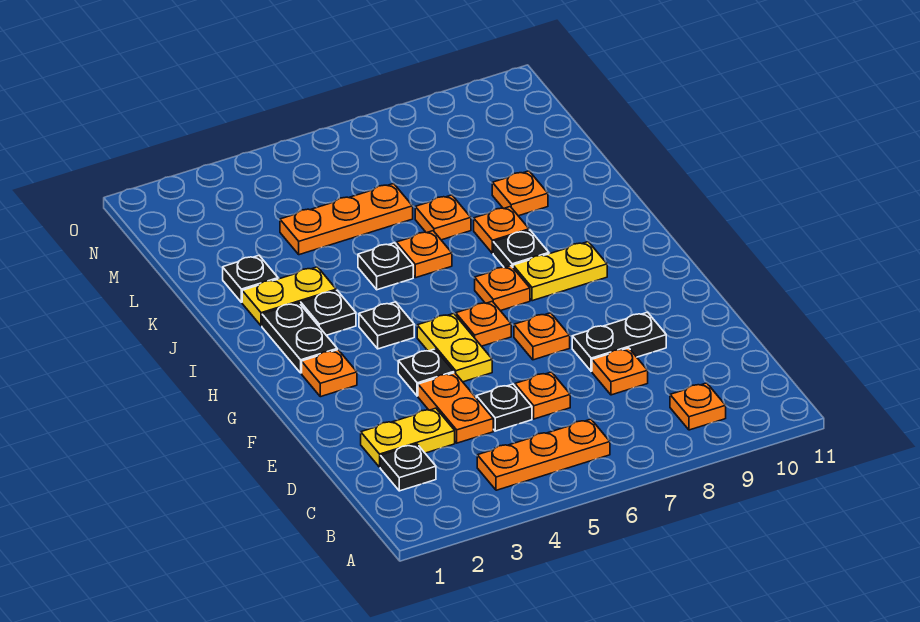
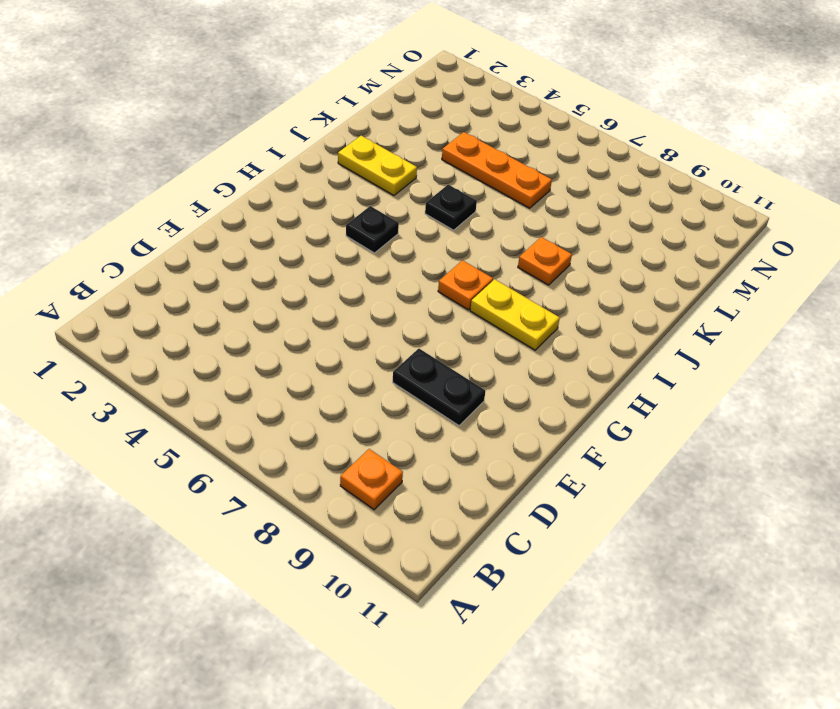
none -> orange plate B4:B6 level 1
none -> black plate C2 level 1
none -> yellow plate D2:D3 level 1

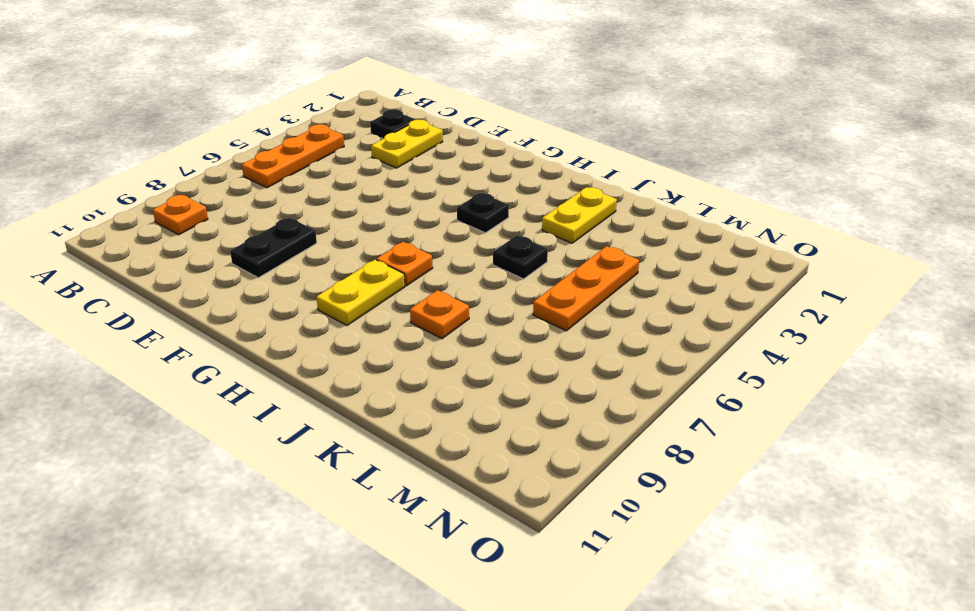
none -> orange plate D4:E4 level 1
none -> black plate D5 level 1
none -> orange plate D6 level 1

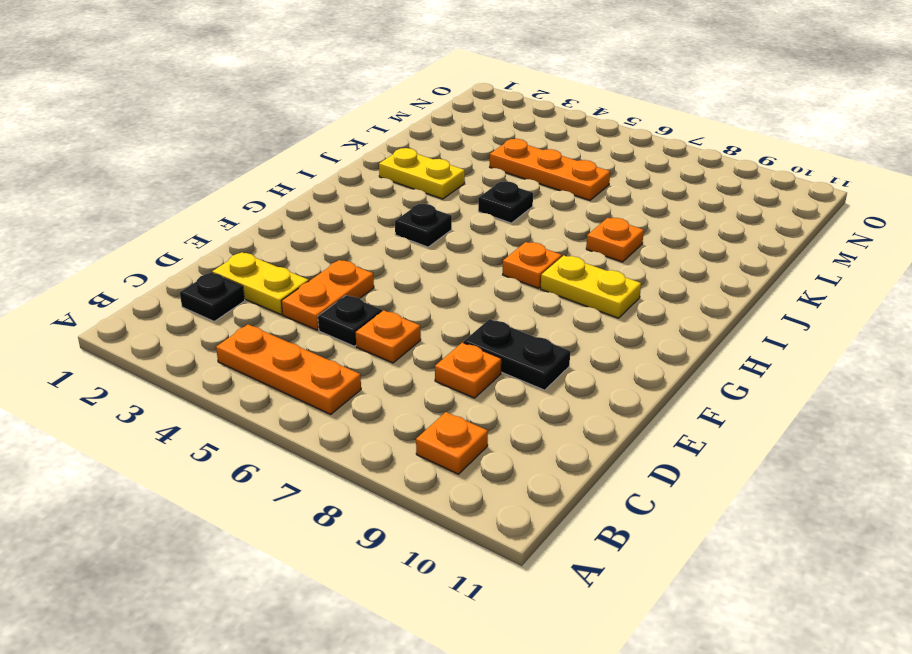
none -> black plate F4 level 1
none -> yellow plate F5:G5 level 1
none -> orange plate F7 level 1

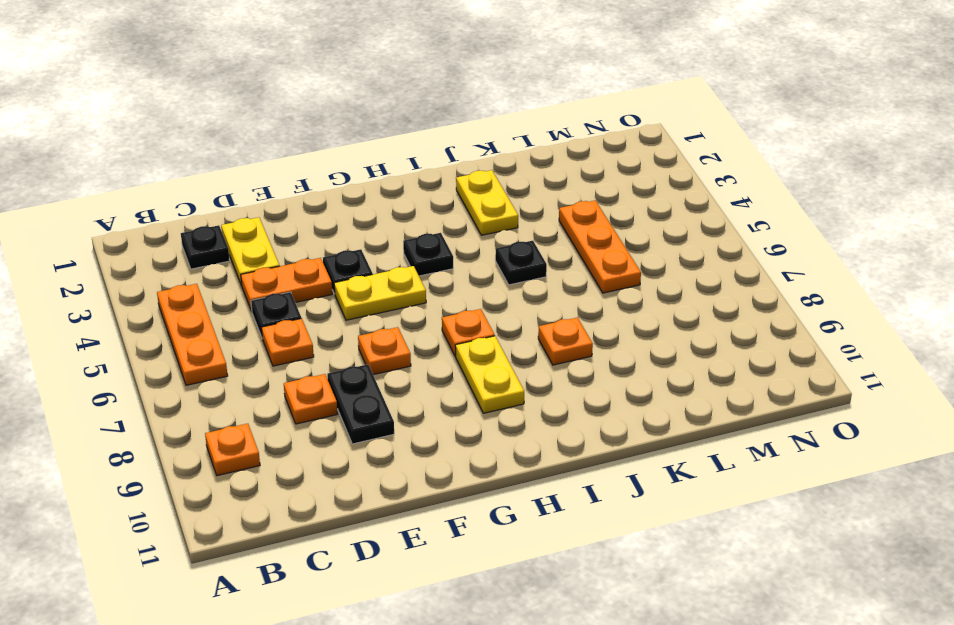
none -> orange plate G2 level 1
none -> orange plate G6 level 1
none -> black plate H2:I2 level 1

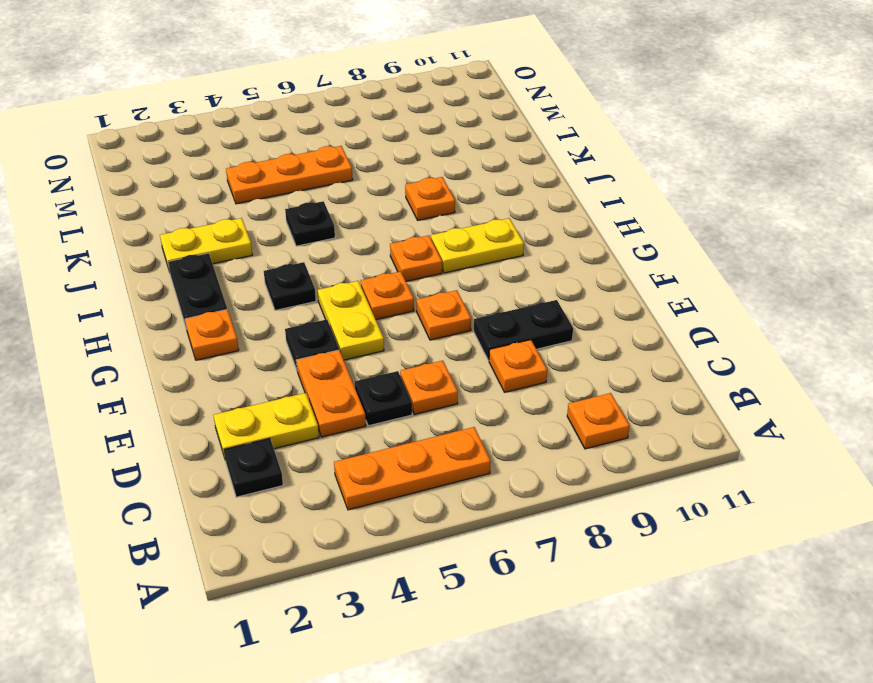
none -> black plate I3 level 1
none -> black plate I8 level 1
none -> orange plate J6 level 1

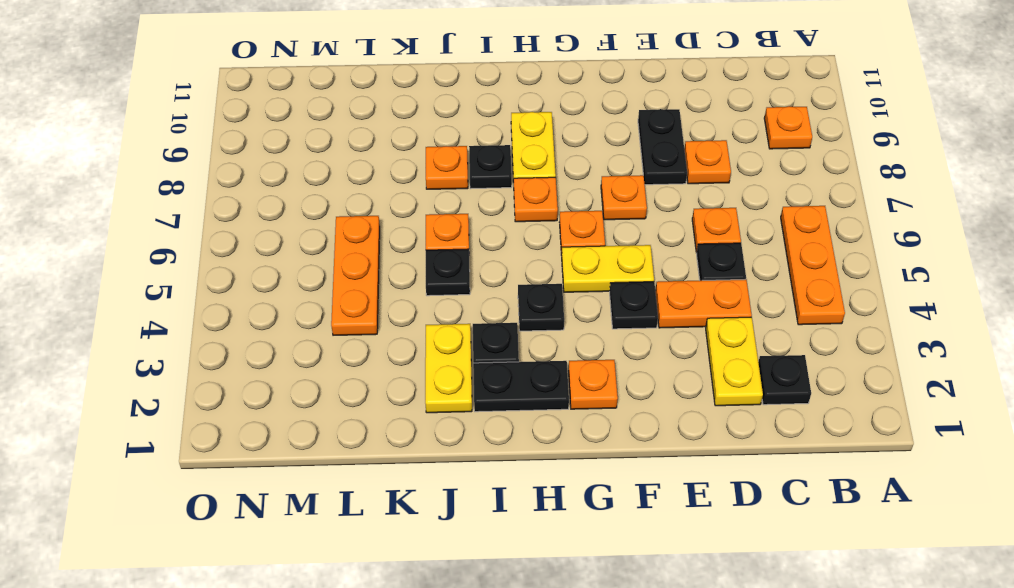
none -> black plate K2 level 1
none -> orange plate K7 level 1
none -> orange plate K9 level 1

